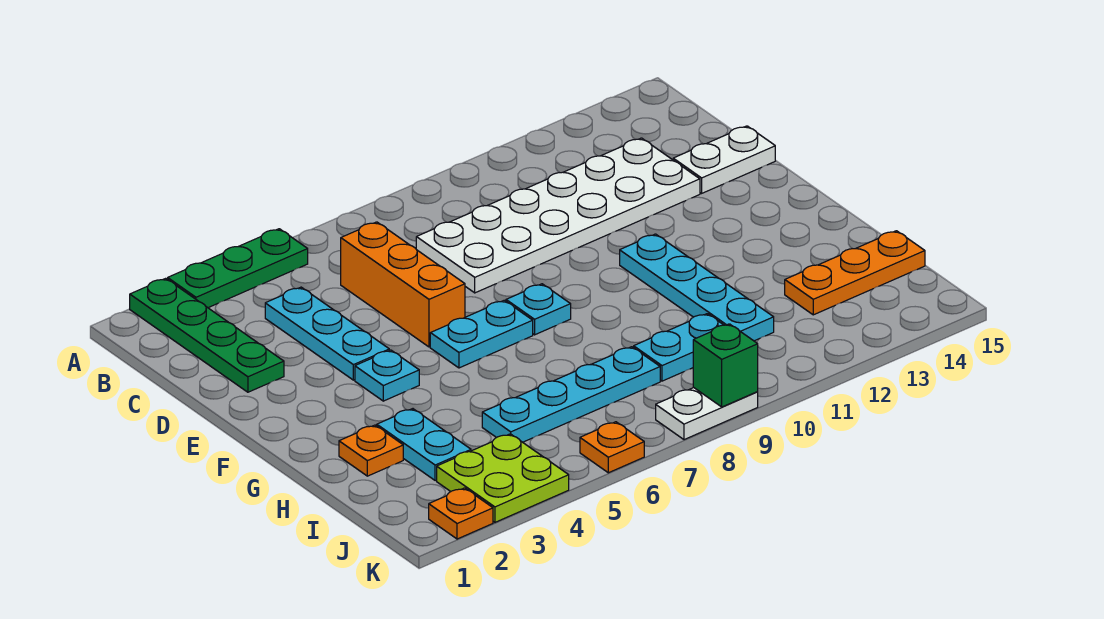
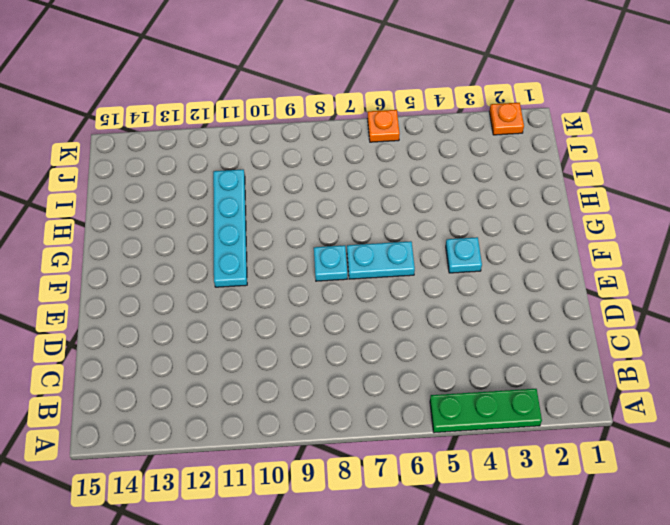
none -> green plate A2:D2 level 1
none -> cyan plate C4:E4 level 1
none -> orange brick C6:E6 level 1

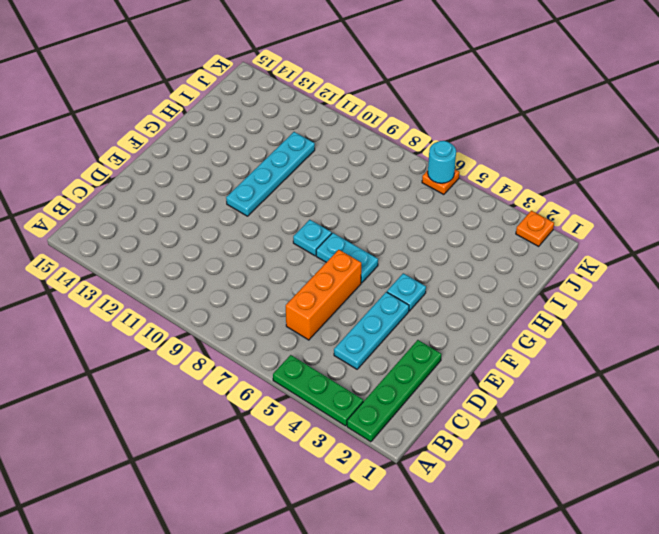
cyan round brick K6 level 2 -> none
none -> white plate C8:D13 level 1
none -> white plate D14:D15 level 1
none -> orange plate H2 level 1

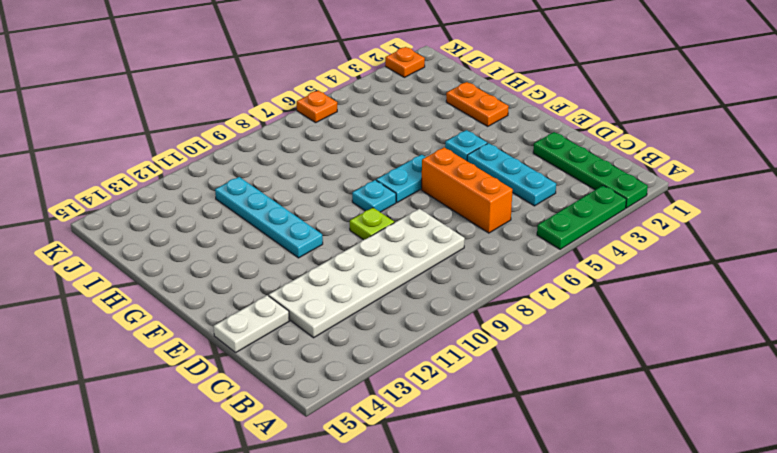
lime plate E9 level 1 -> none
orange plate G2:H2 level 1 -> orange plate H2 level 1
none -> cyan plate H3:I3 level 1
none -> cyan plate I5:I8 level 1
none -> cyan plate I9:I10 level 1

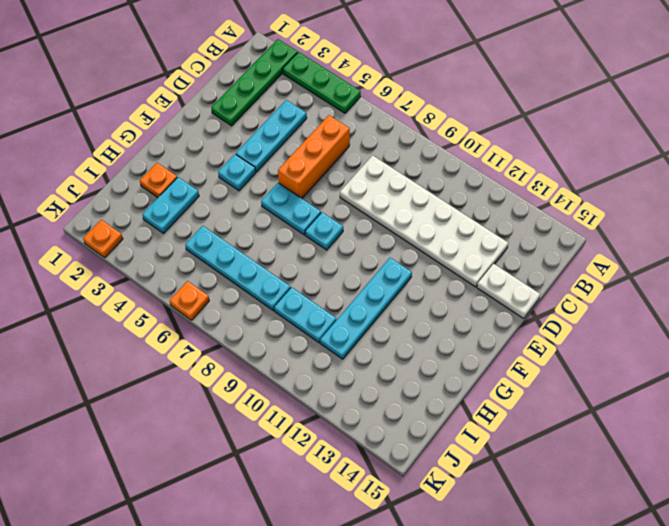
none -> orange plate I13:I15 level 1
none -> lime plate J3:K4 level 1
none -> white plate K8:K9 level 1

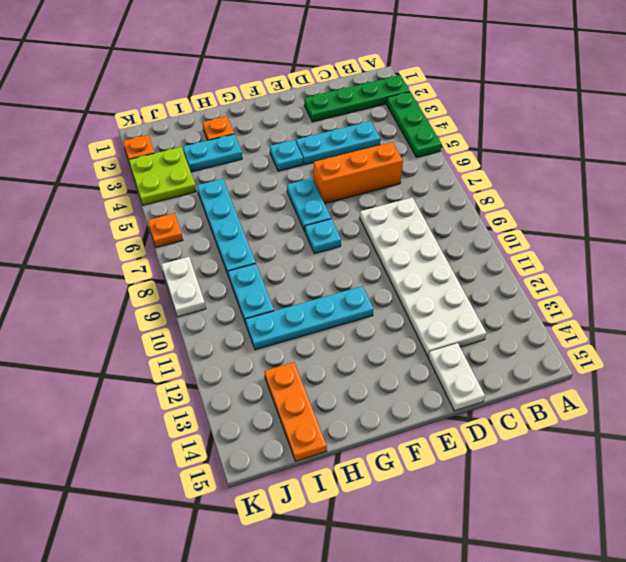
none -> green brick K9 level 2

